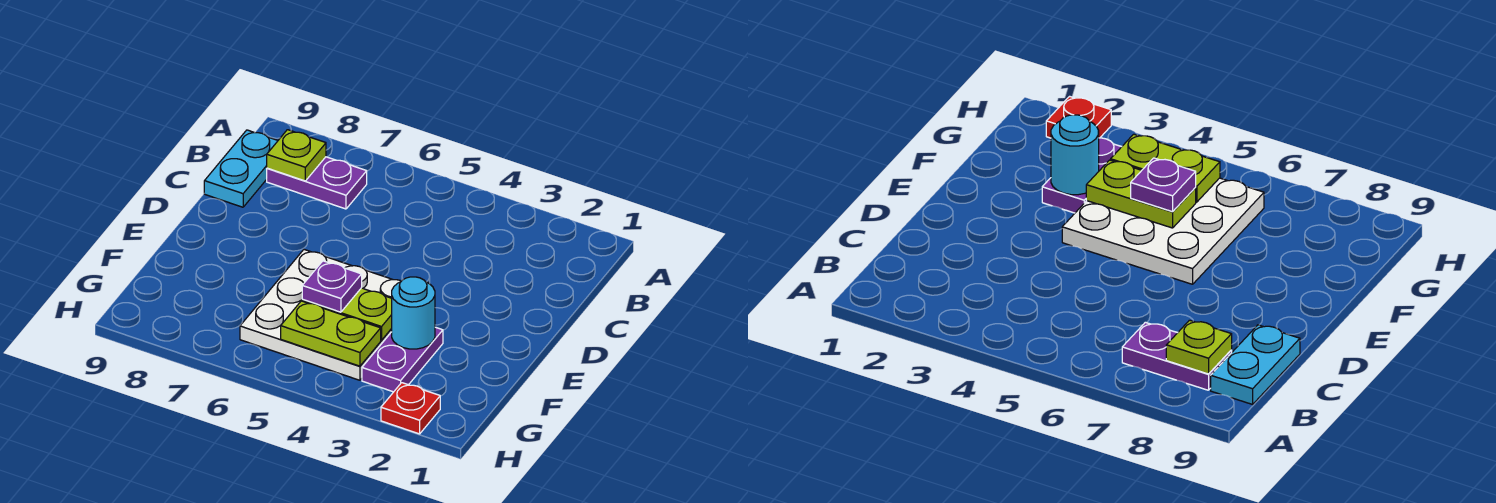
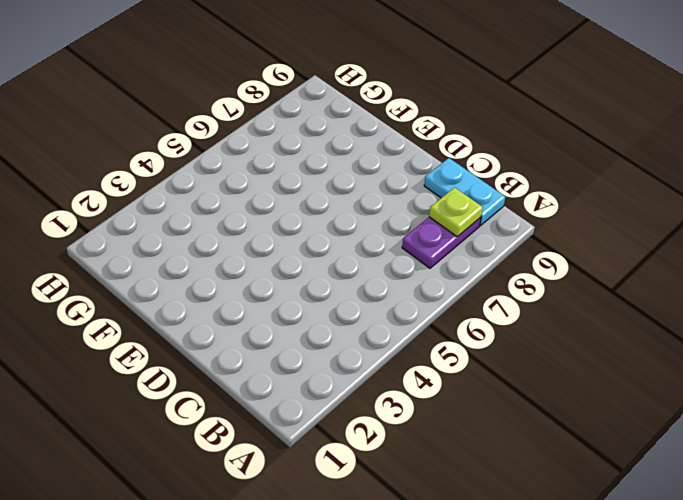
none -> white plate E4:G6 level 1
none -> purple plate F3:G3 level 1

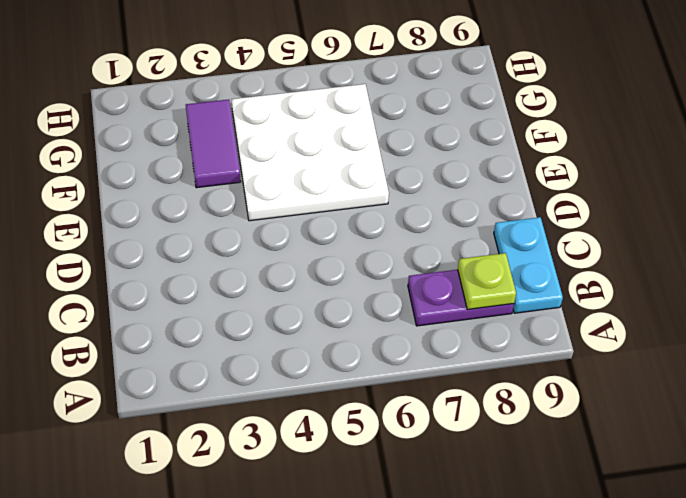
purple tile F3:G3 level 1 -> purple plate F3:G3 level 1
none -> red plate H2 level 1
none -> cyan round brick F3 level 2

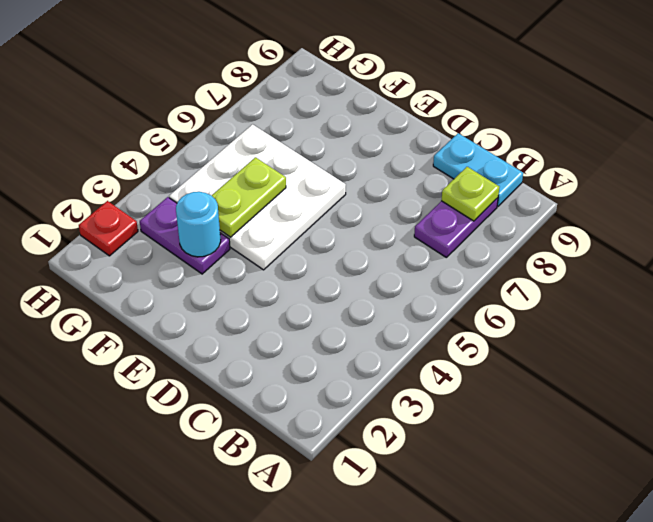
none -> lime plate G4:G5 level 2
none -> purple plate F5 level 3

